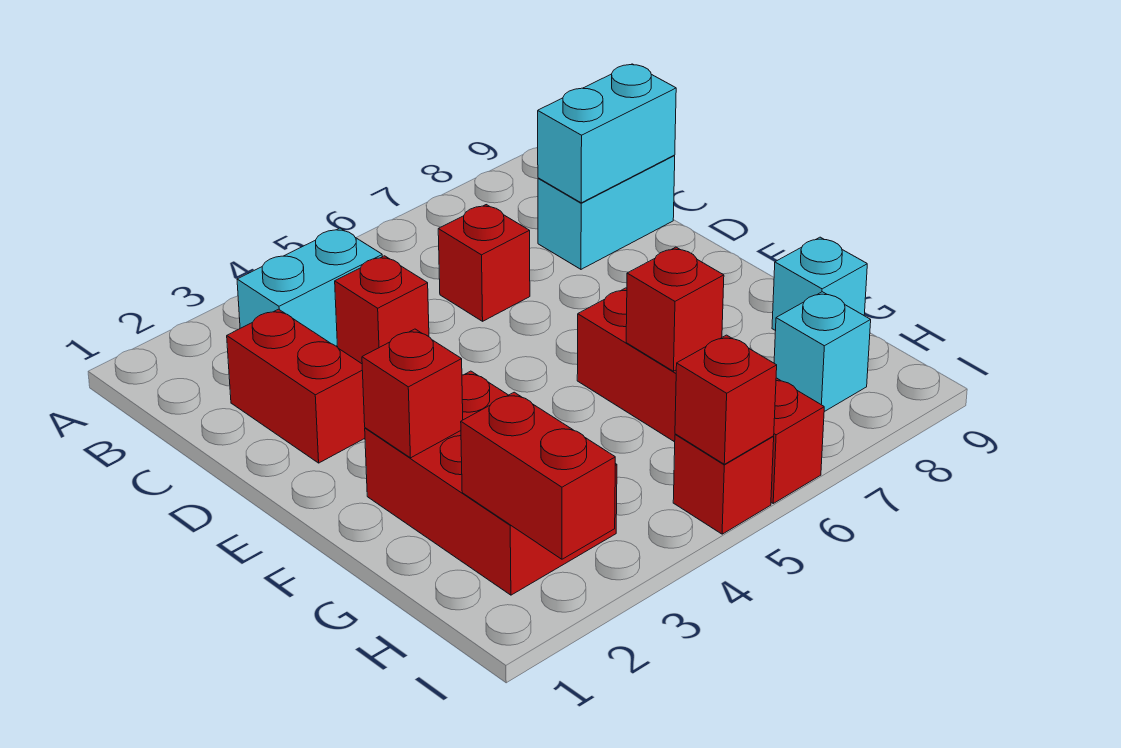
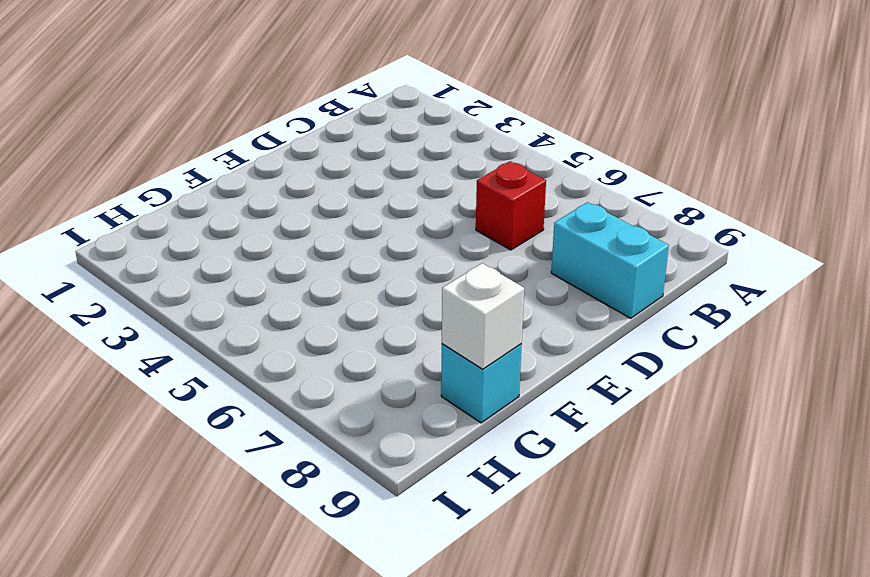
white brick G9 level 2 -> none
none -> cyan brick B3:B4 level 1
none -> red brick C2:D2 level 1
none -> red brick C4 level 1

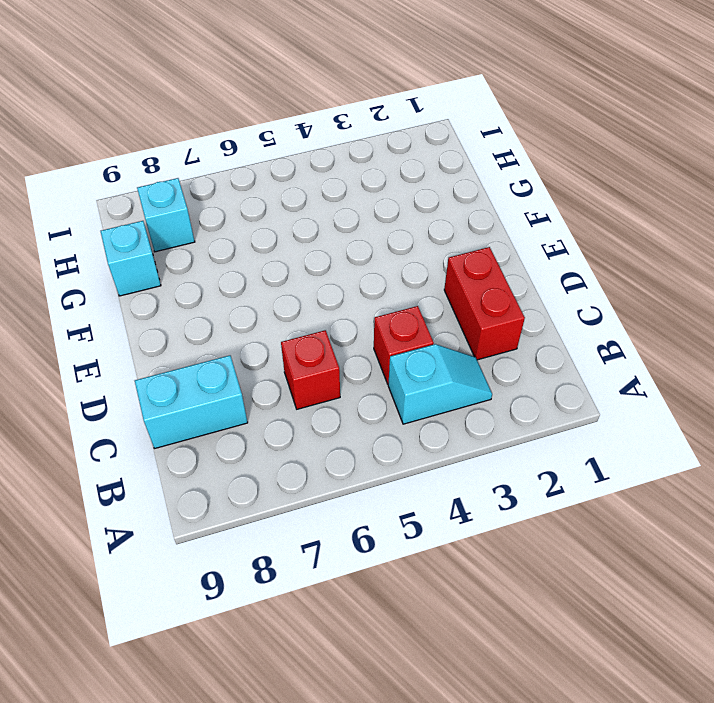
cyan slope B3:B4 level 1 top 4 -> cyan brick B3:B4 level 1
none -> red brick F2:H3 level 1
none -> red brick F6:I6 level 1
none -> red brick I5 level 1

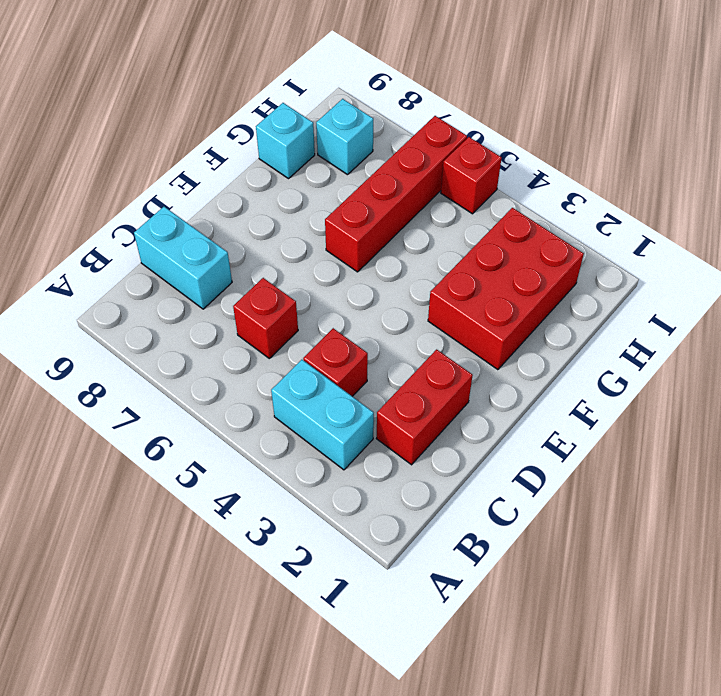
none -> cyan brick C8:C9 level 2
none -> red brick F2 level 2
none -> red brick G6 level 2

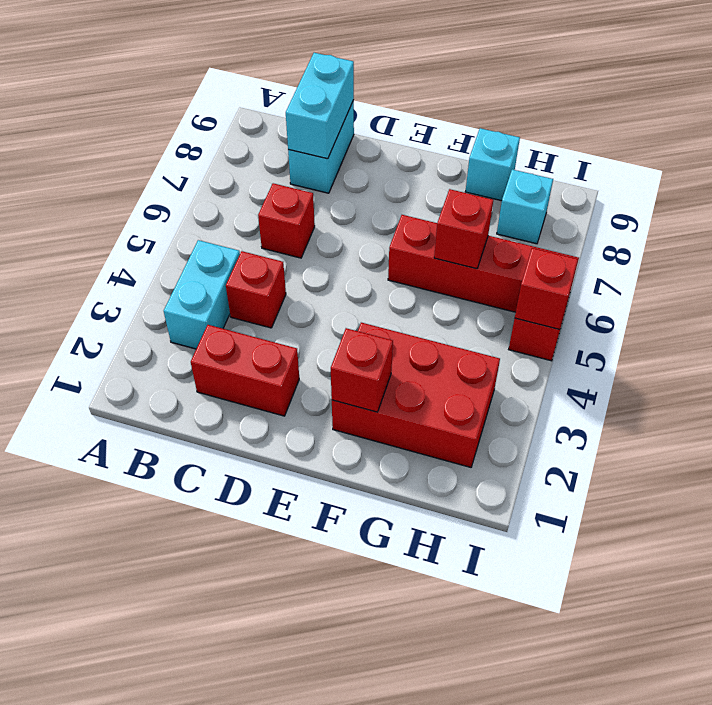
none -> red brick H2:I2 level 2

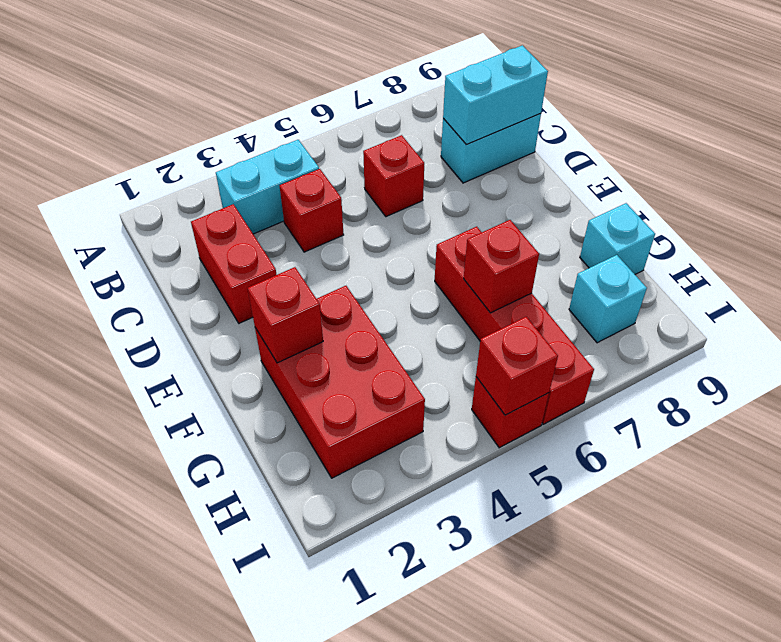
none -> red brick H2:I2 level 2

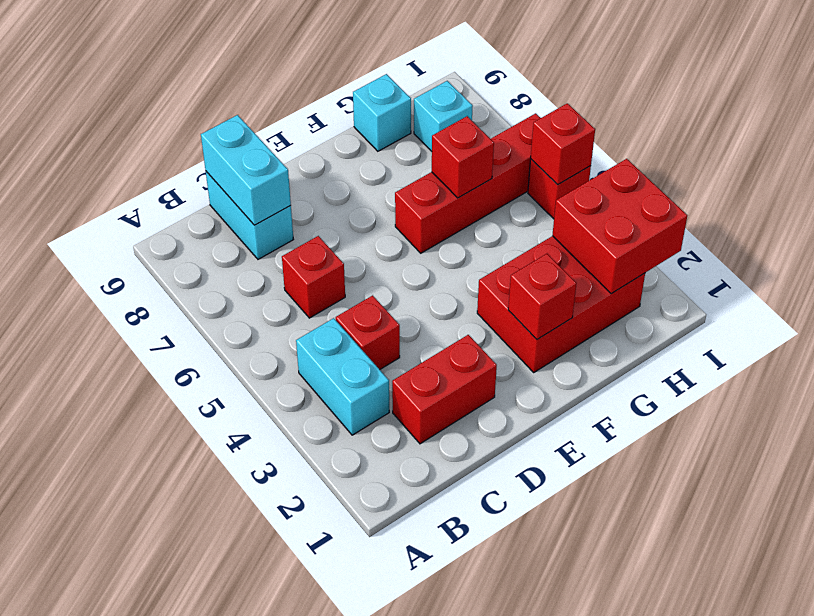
red brick H2:I3 level 2 -> red brick H2:I2 level 2

